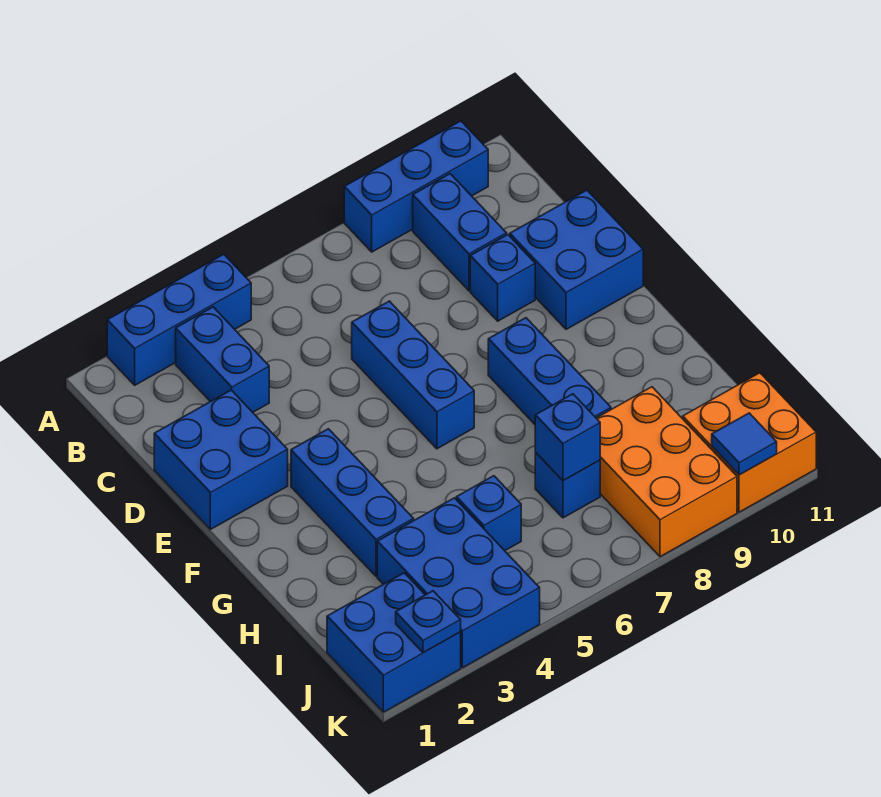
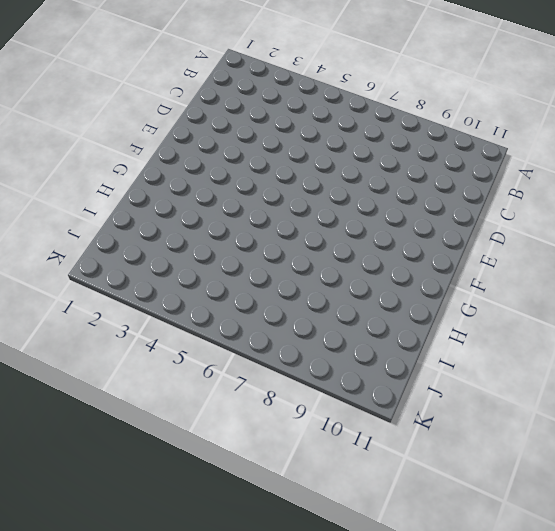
none -> blue brick A2:A4 level 1
none -> blue brick A8:A10 level 1
none -> blue brick B3:C3 level 1

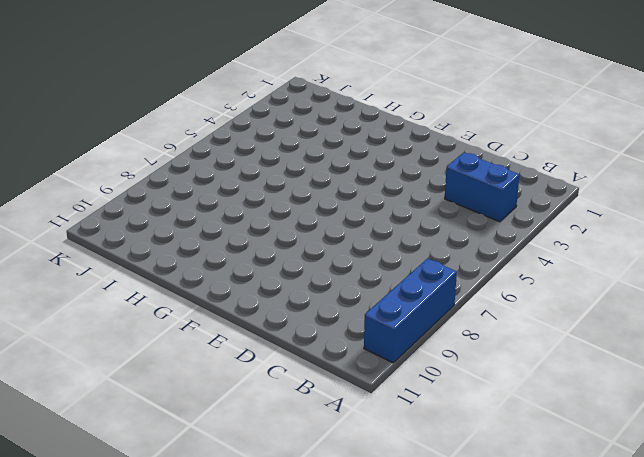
none -> blue brick A2:A4 level 1
none -> blue brick B9:C9 level 1
none -> blue brick D1:E2 level 1

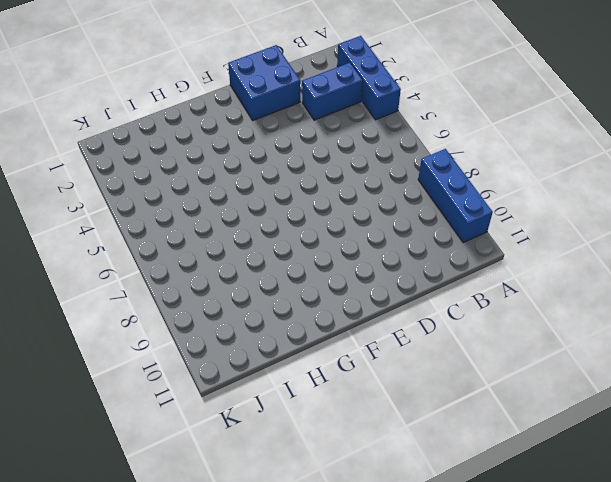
none -> blue brick B9:C9 level 1
none -> blue brick D6:F6 level 1
none -> blue brick D9 level 1

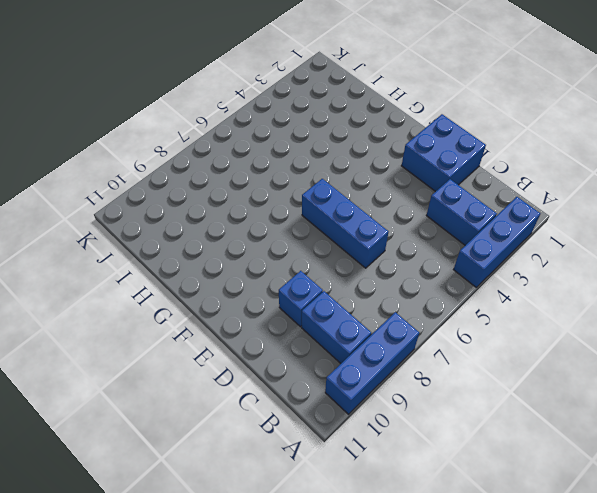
none -> blue brick D10:E11 level 1
none -> blue brick F3:H3 level 1
none -> blue brick F8:H8 level 1

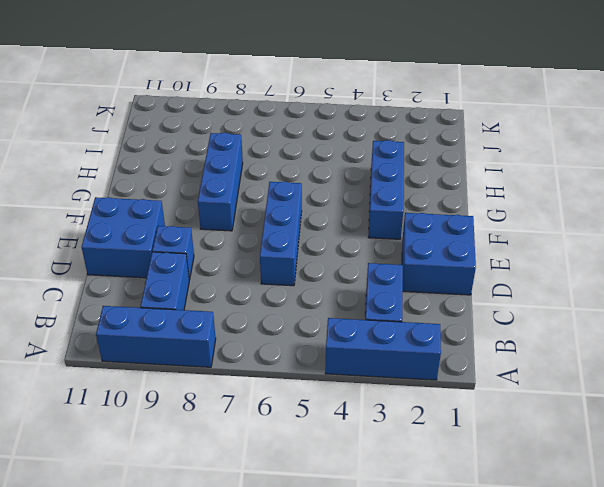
none -> blue brick I3:K4 level 1
none -> blue brick I5 level 1
none -> blue brick I7 level 1

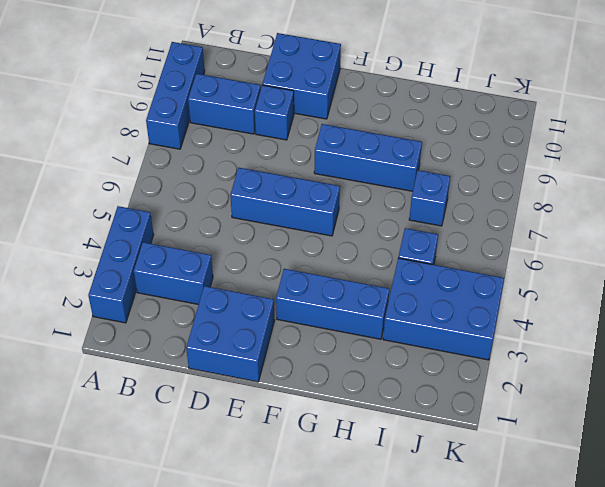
none -> orange brick I8:K9 level 1
none -> blue brick J1:K2 level 1
none -> orange brick J10:K11 level 1

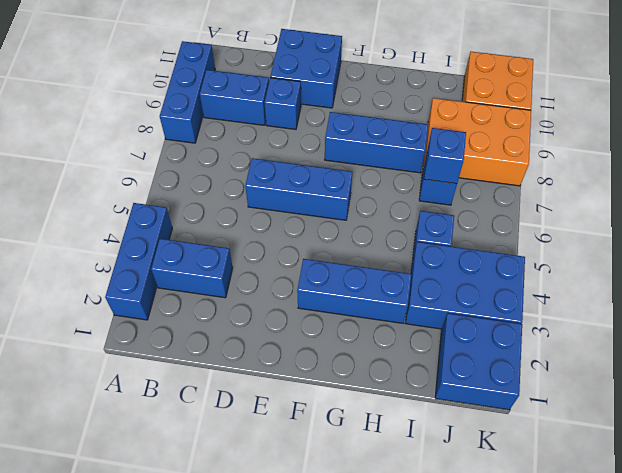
none -> blue brick D1:E2 level 1
none -> blue plate K2 level 2
none -> blue tile K10 level 2

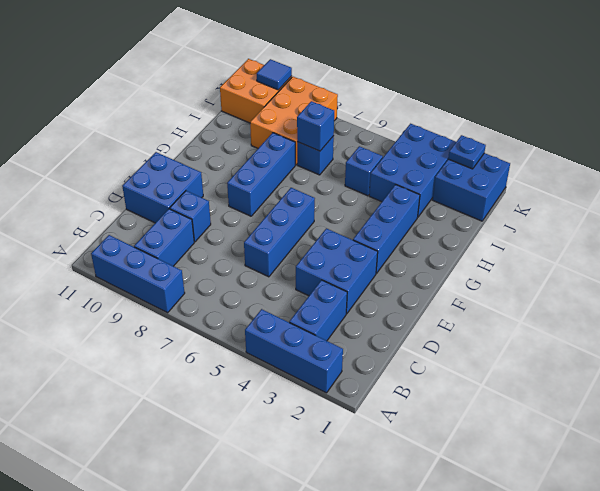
blue brick D3:E4 level 1 -> blue brick D1:E2 level 1

